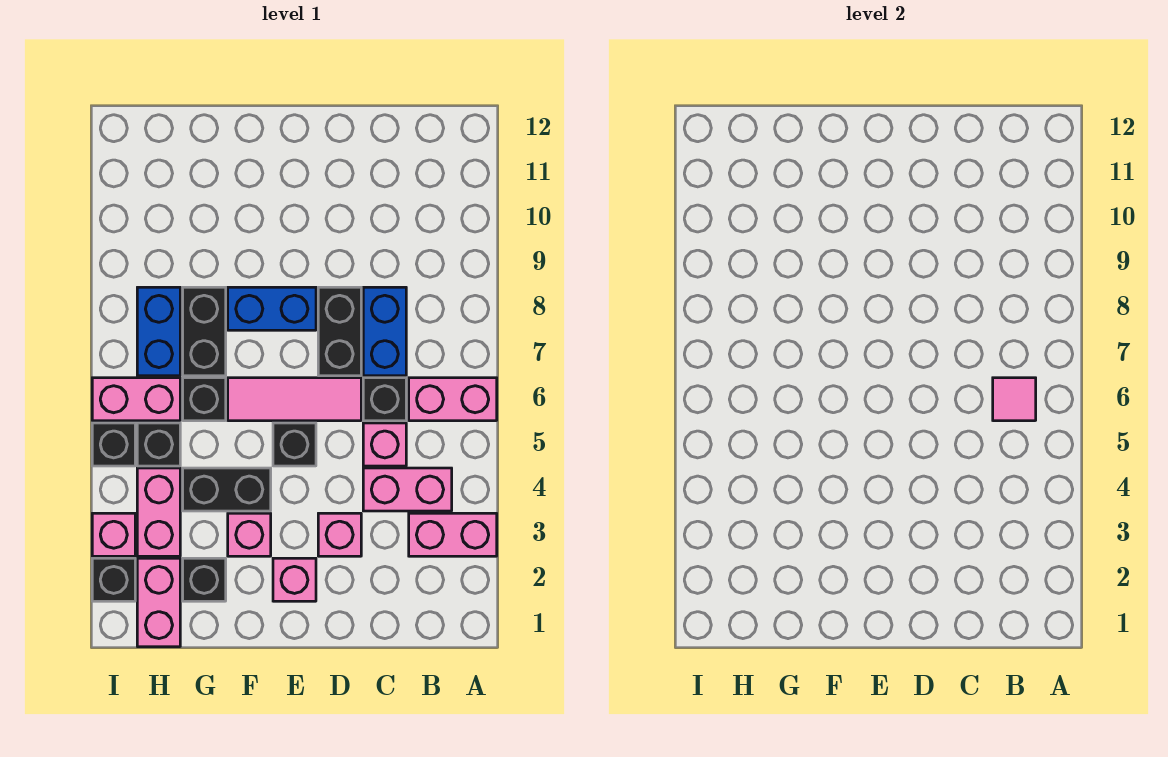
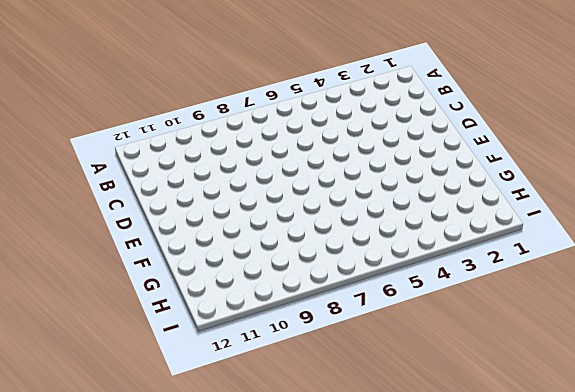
none -> pink brick A3:B3 level 1
none -> pink brick A6:B6 level 1
none -> pink brick B4:C4 level 1

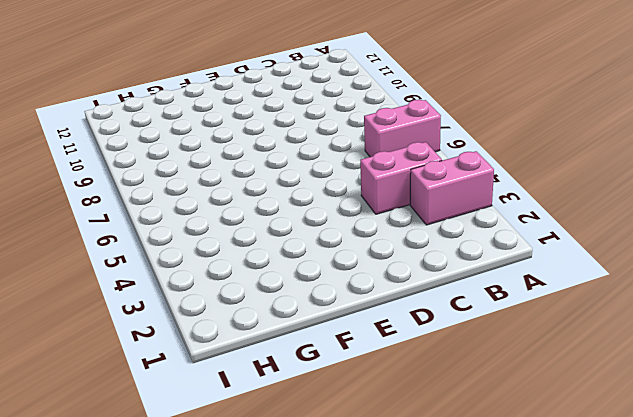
none -> pink brick C5 level 1
none -> black brick C6 level 1
none -> blue brick C7:C8 level 1

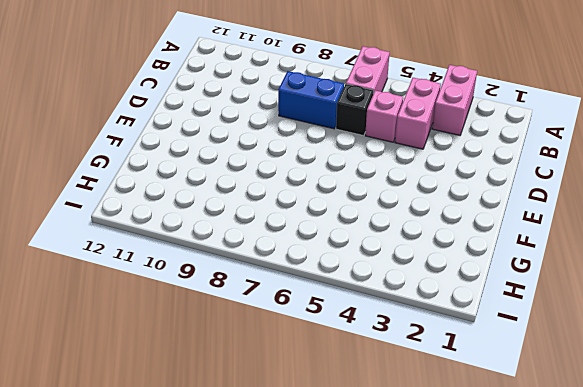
none -> pink brick D3 level 1
none -> pink tile D6:F6 level 1
none -> black brick D7:D8 level 1

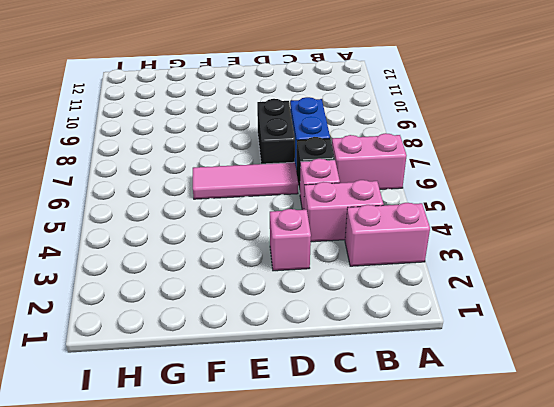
none -> pink brick E2 level 1
none -> black brick E5 level 1
none -> blue brick E8:F8 level 1

